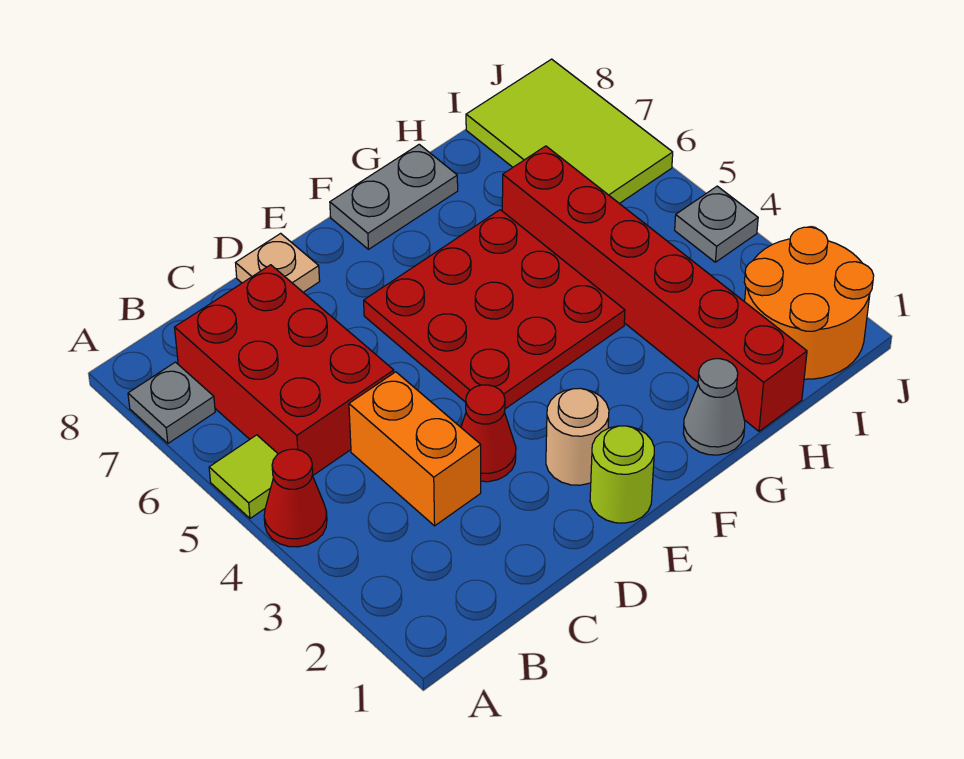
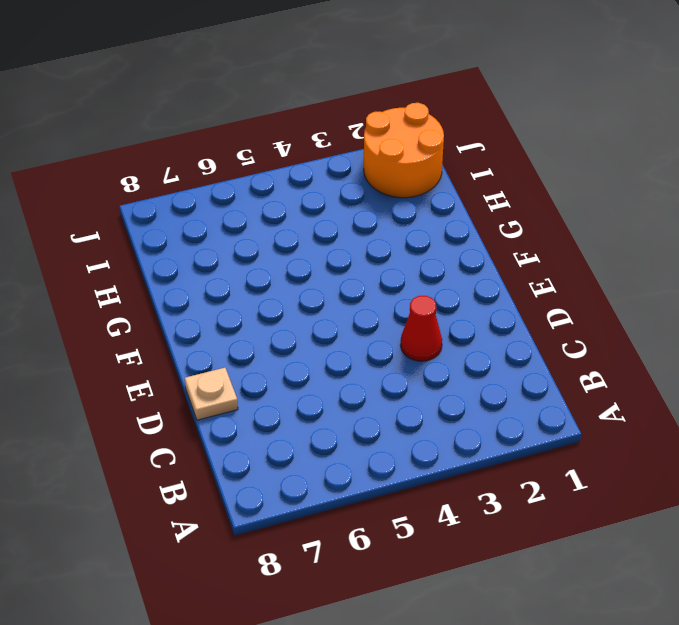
none -> red cone A4 level 1
none -> lime tile A5 level 1
none -> grey plate A7 level 1

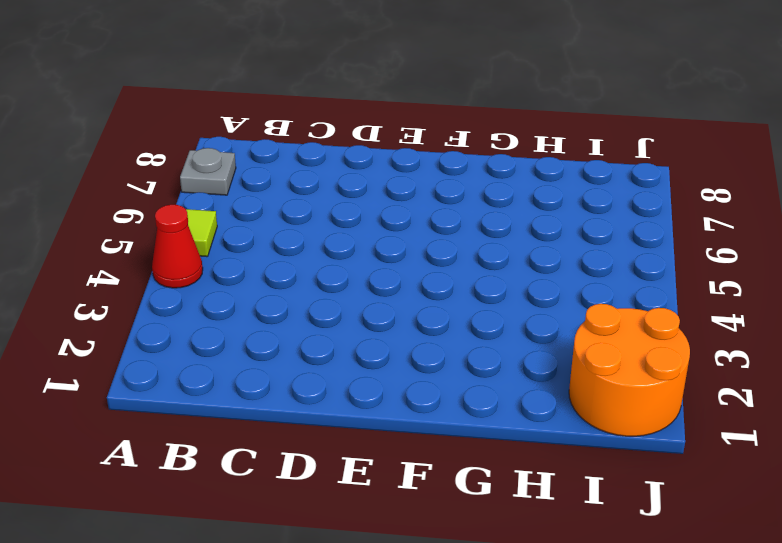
none -> red brick B5:C7 level 1
none -> orange brick C3:C4 level 1
none -> red cone D3 level 1

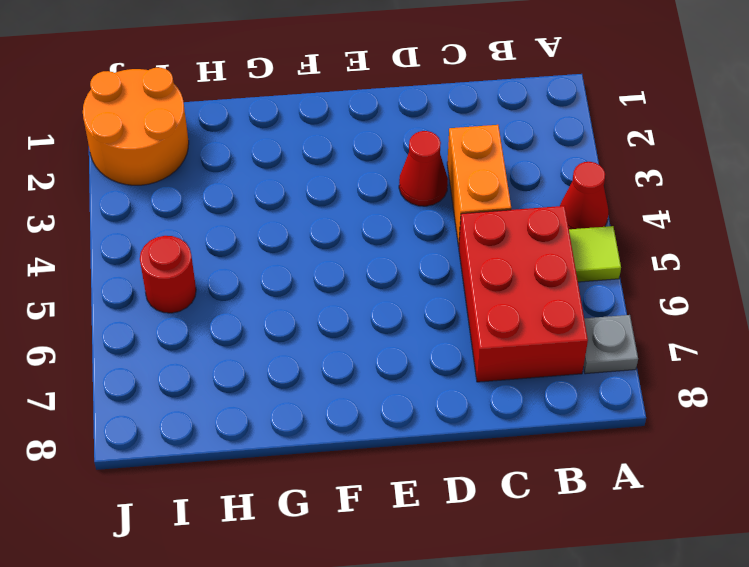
red round brick I5 level 1 -> none
none -> tan plate D8 level 1
none -> lime round brick E1 level 1
none -> tan round brick E2 level 1

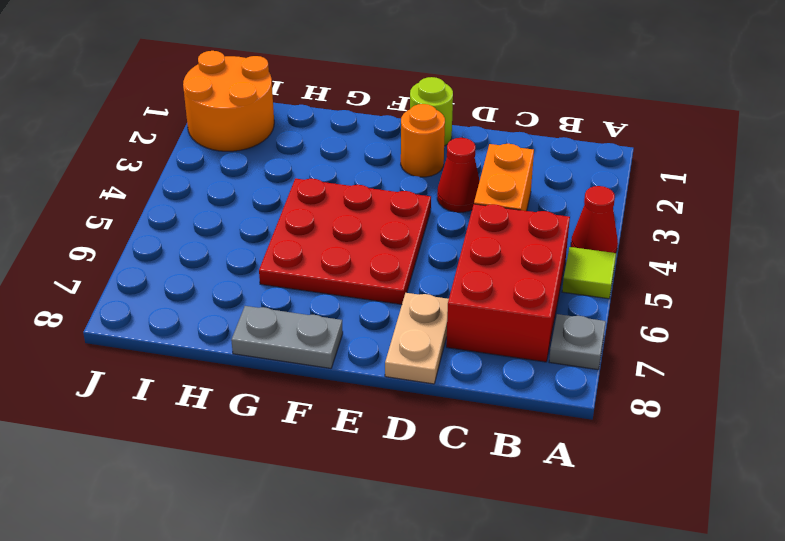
tan plate D7:D8 level 1 -> tan plate D8 level 1
orange round brick E2 level 1 -> tan round brick E2 level 1
none -> grey cone G1 level 1
none -> red brick H1:H6 level 1
none -> lime tile I6:J8 level 1

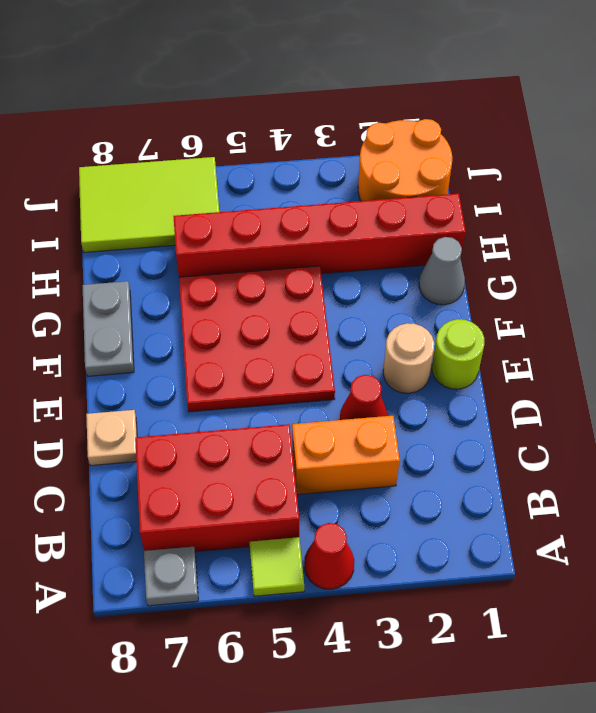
none -> grey plate J4 level 1

